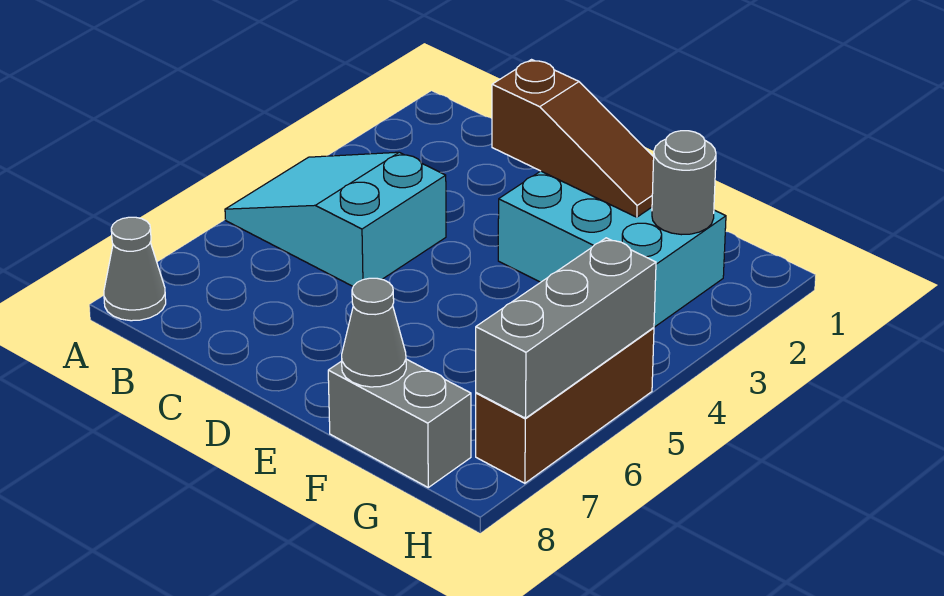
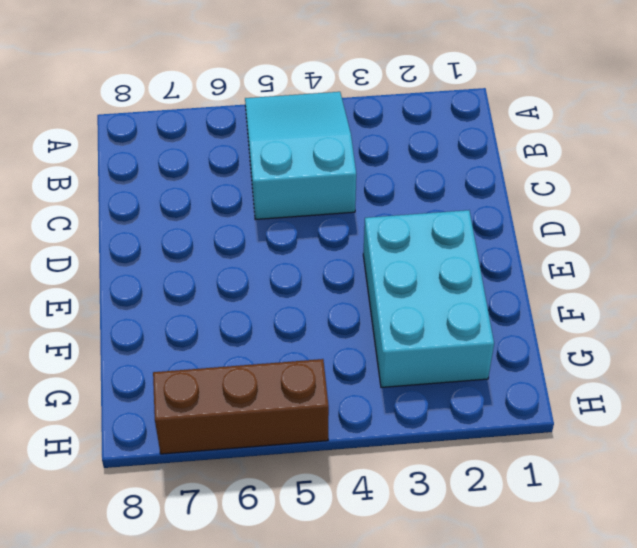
none -> grey cone A8 level 1
none -> grey brick F8:G8 level 1

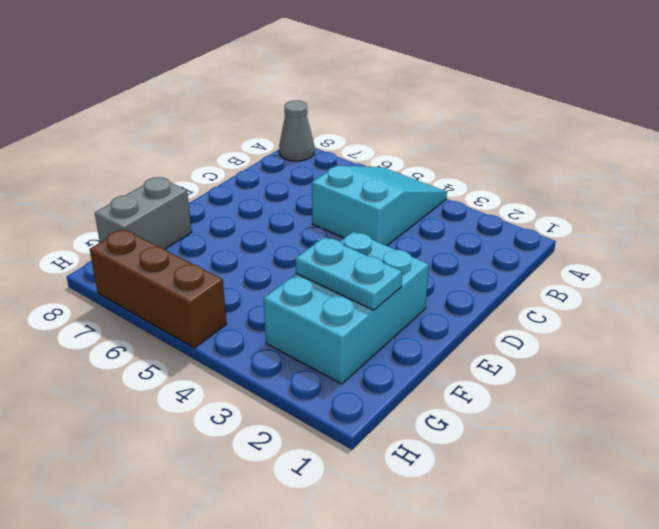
cyan plate F2:F3 level 2 -> brown slope D2:F2 level 2 top D
none -> grey cone F8 level 2
none -> grey round brick G2 level 2

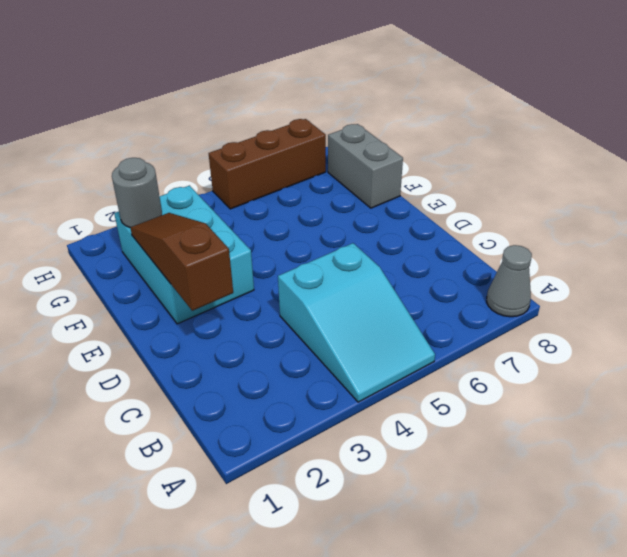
none -> grey cone F8 level 2
none -> grey brick H5:H7 level 2

